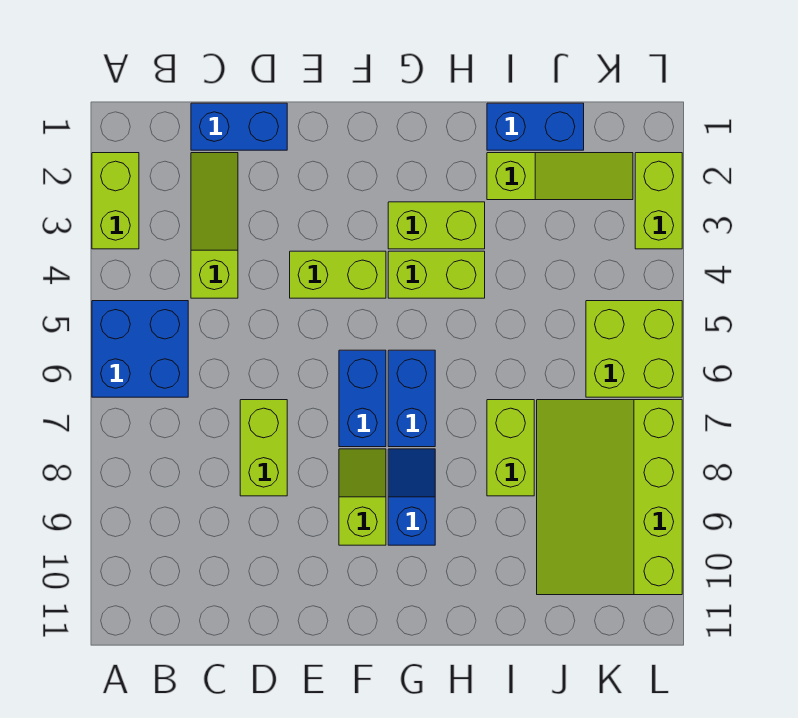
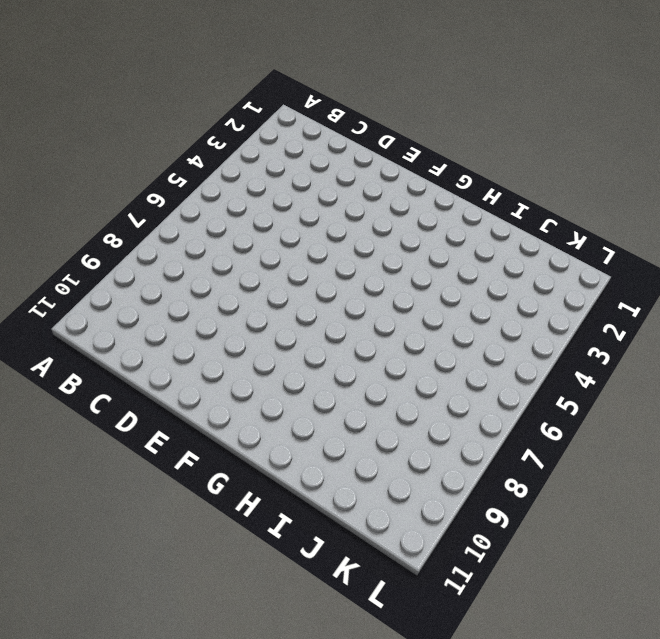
none -> lime brick A2:A3 level 1
none -> blue brick A5:B6 level 1
none -> blue brick C1:D1 level 1

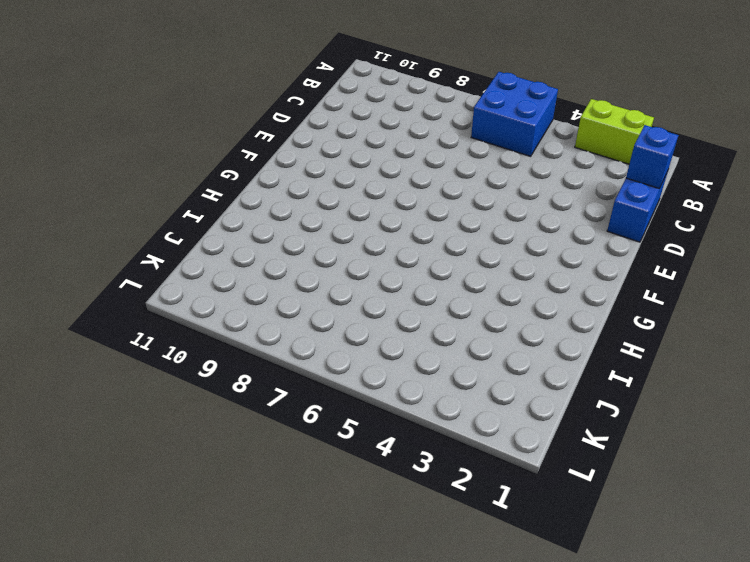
blue brick C1 level 2 -> none
none -> lime slope C2:C4 level 1 top 4
none -> lime brick D7:D8 level 1
none -> lime brick E4:F4 level 1

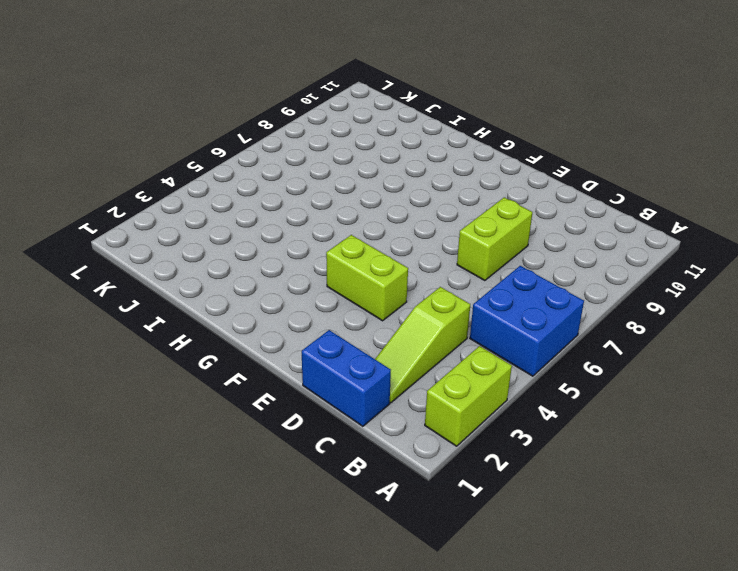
none -> blue brick F6:F7 level 1
none -> lime slope F8:F9 level 1 top 9
none -> lime brick G3:H3 level 1

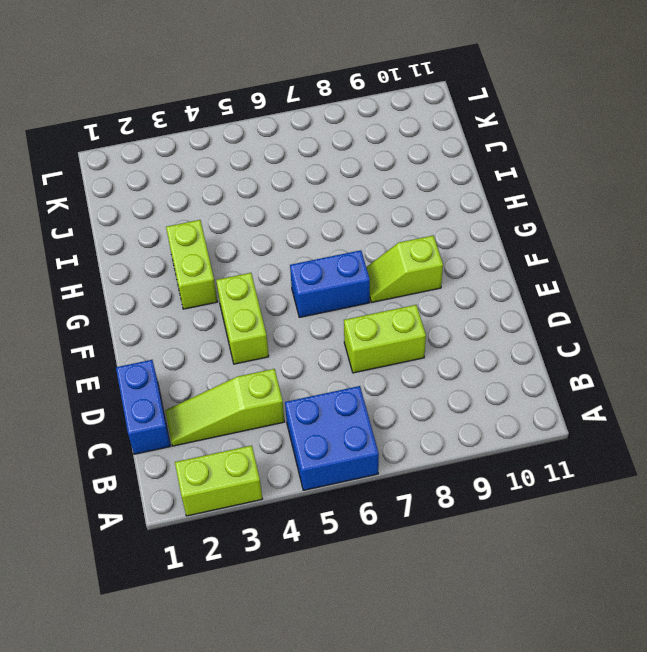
none -> lime brick G4:H4 level 1
none -> blue brick G6:G7 level 1
none -> blue slope G8:G9 level 1 top 9

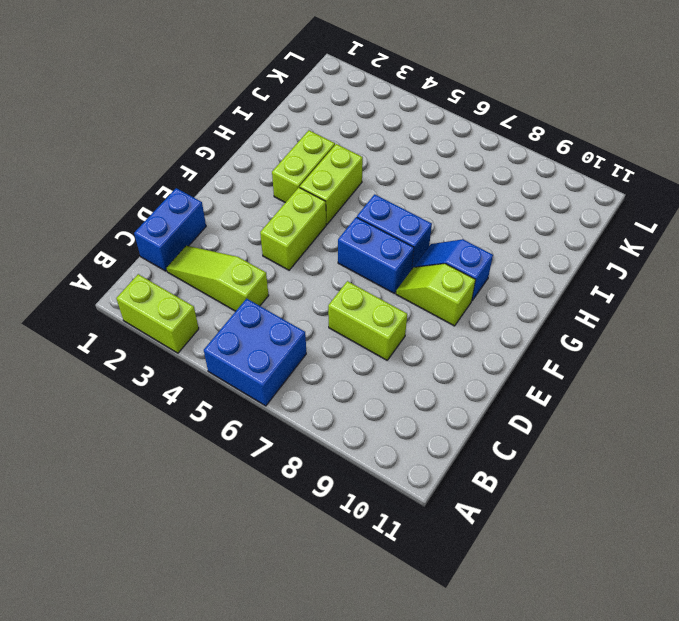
none -> blue brick I1:J1 level 1
none -> lime slope I2:K2 level 1 top I
none -> lime brick I7:I8 level 1

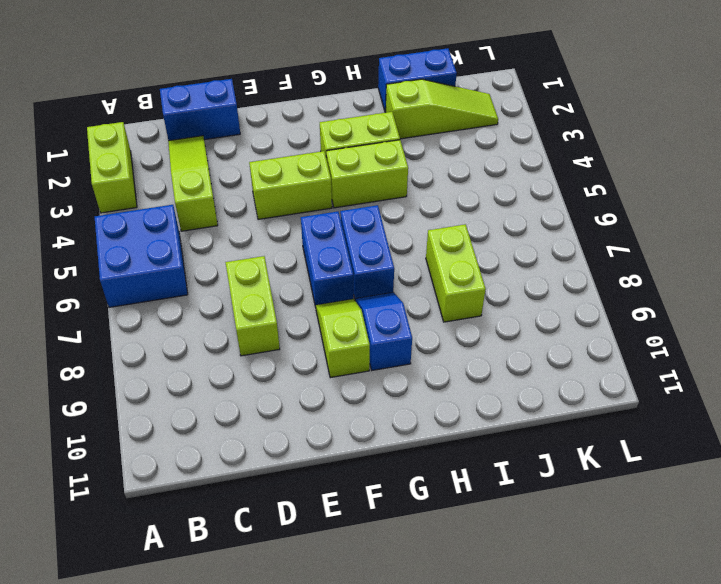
none -> lime slope J7:L10 level 1 top L
none -> lime brick K5:L6 level 1
none -> lime brick L2:L3 level 1

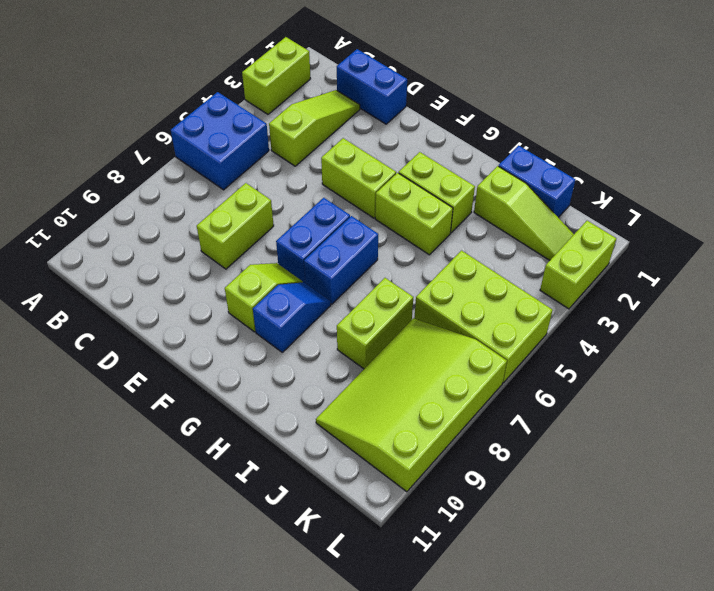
lime brick J5:L6 level 1 -> lime brick K5:L6 level 1

